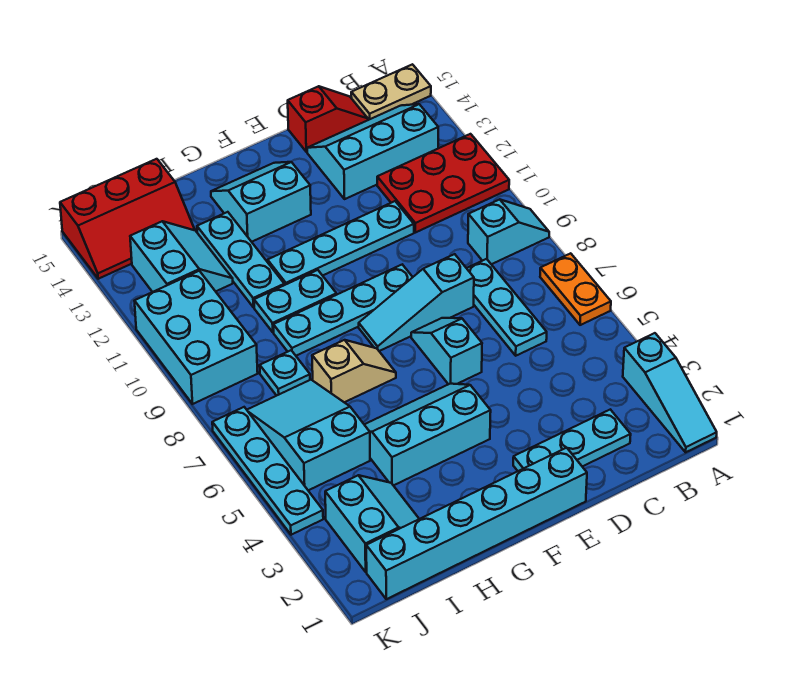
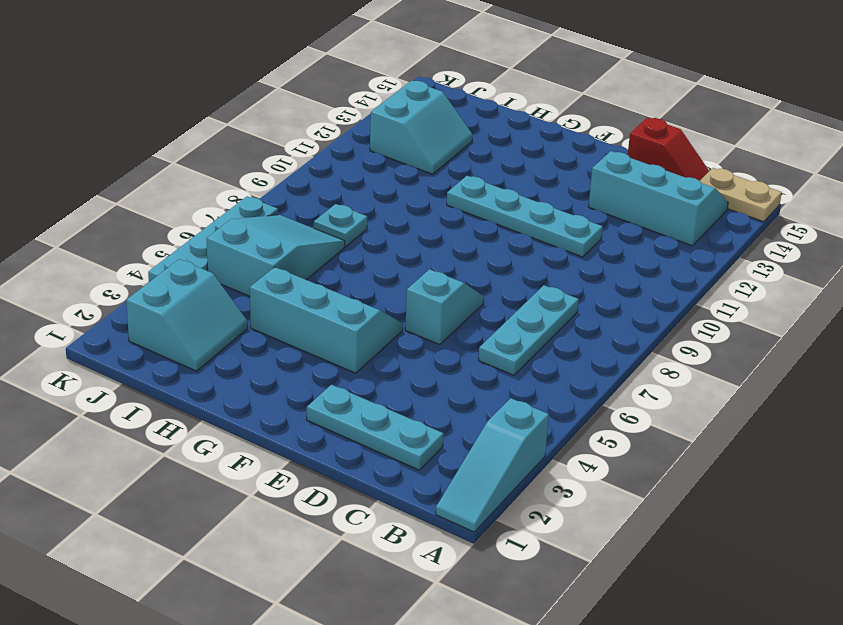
none -> orange plate A6:A7 level 1
none -> cyan slope A9:B9 level 1 top B
none -> red plate A11:C12 level 1

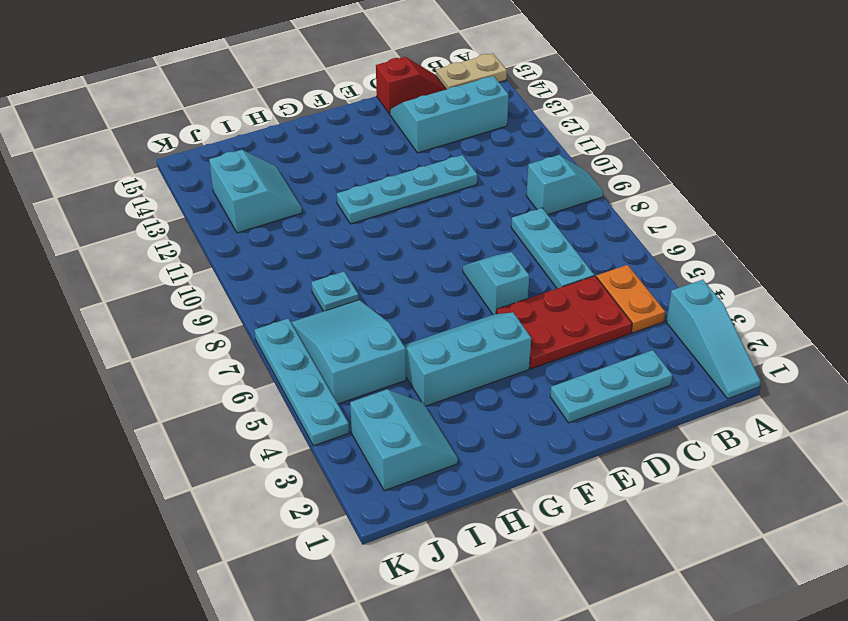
orange plate B4:B5 level 1 -> orange plate A6:A7 level 1
red plate C4:E5 level 1 -> red plate A11:C12 level 1
none -> cyan slope D8:F8 level 1 top D
none -> cyan brick E1:J1 level 1
none -> cyan plate E9:H9 level 1

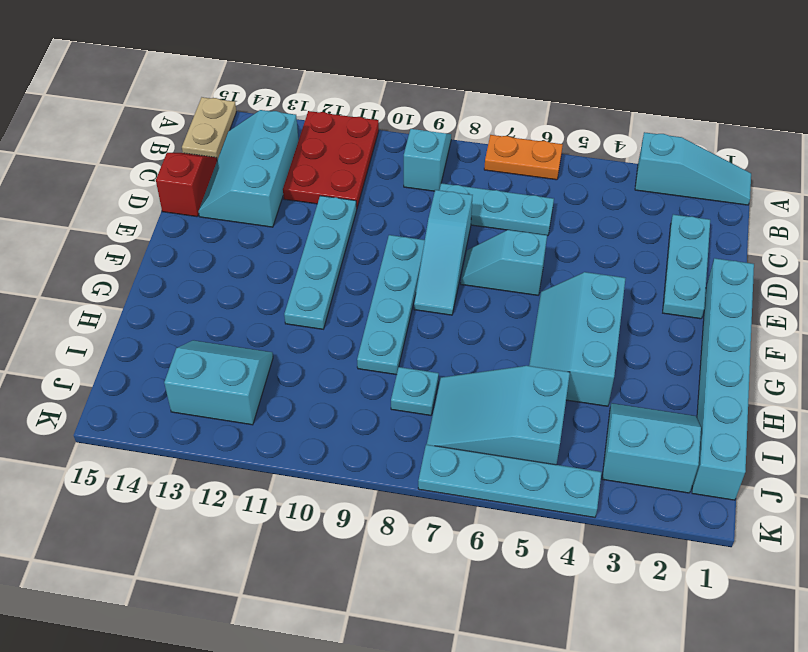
none -> cyan slope F13:G14 level 1 top 13
none -> tan slope G7:H7 level 1 top H
none -> cyan plate G10:H10 level 1

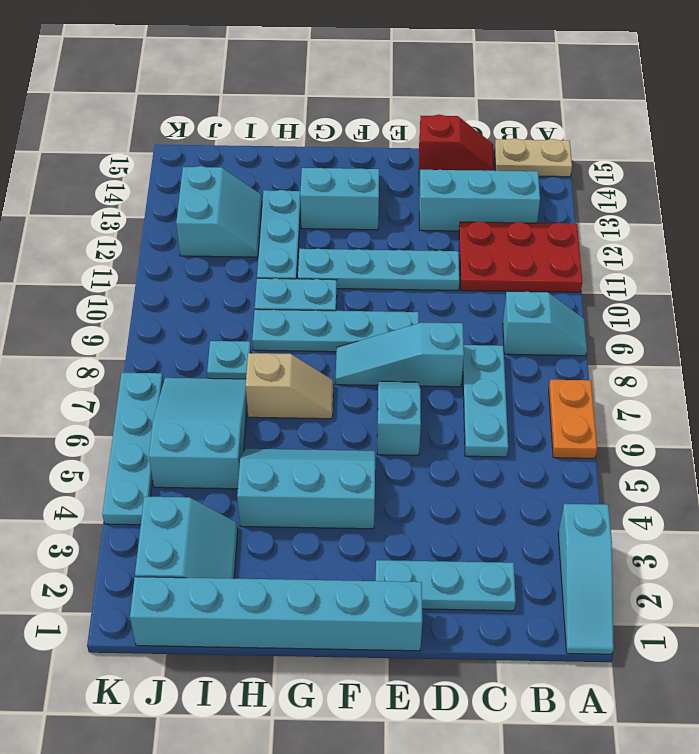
none -> red slope I14:K15 level 1 top 15
none -> cyan brick J9:K11 level 1

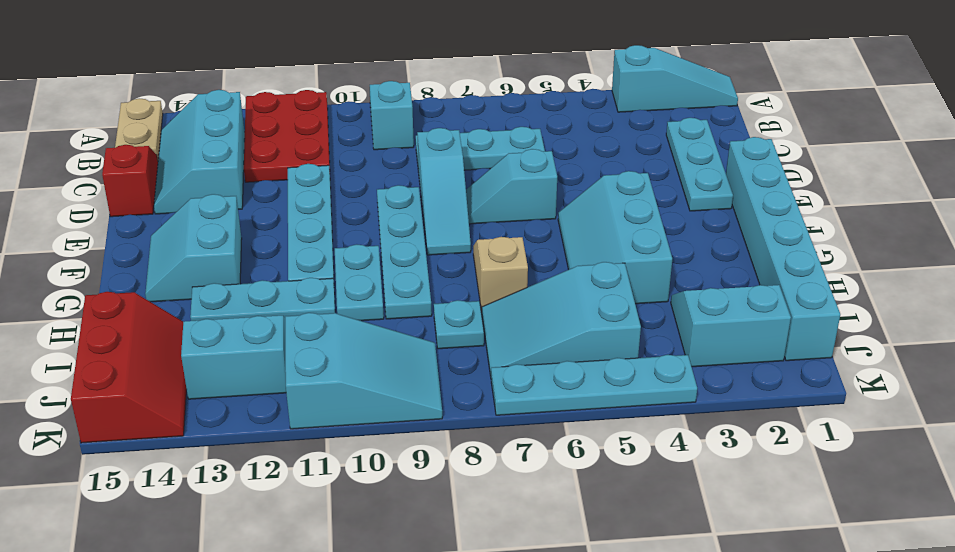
cyan slope J9:K11 level 1 top 11 -> cyan brick J9:K11 level 1
none -> orange plate A6:A7 level 1

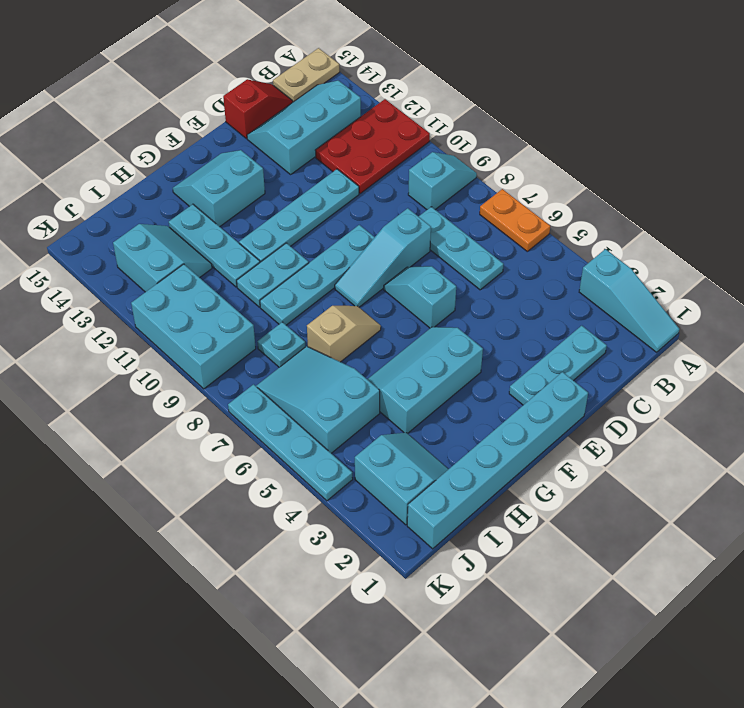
none -> red slope I14:K15 level 1 top 15

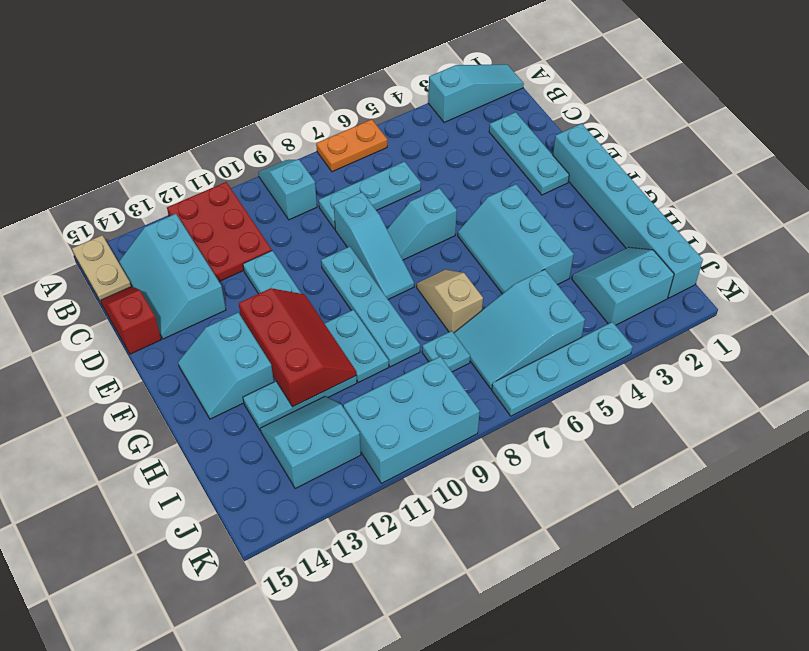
red slope F11:H12 level 2 top 12 -> red slope I14:K15 level 1 top 15

